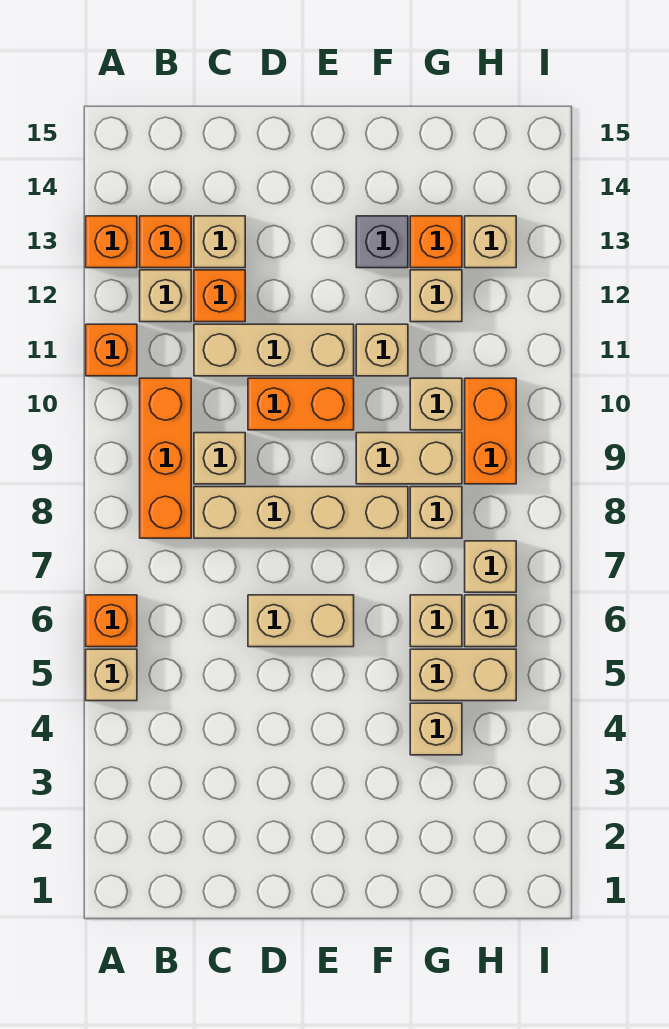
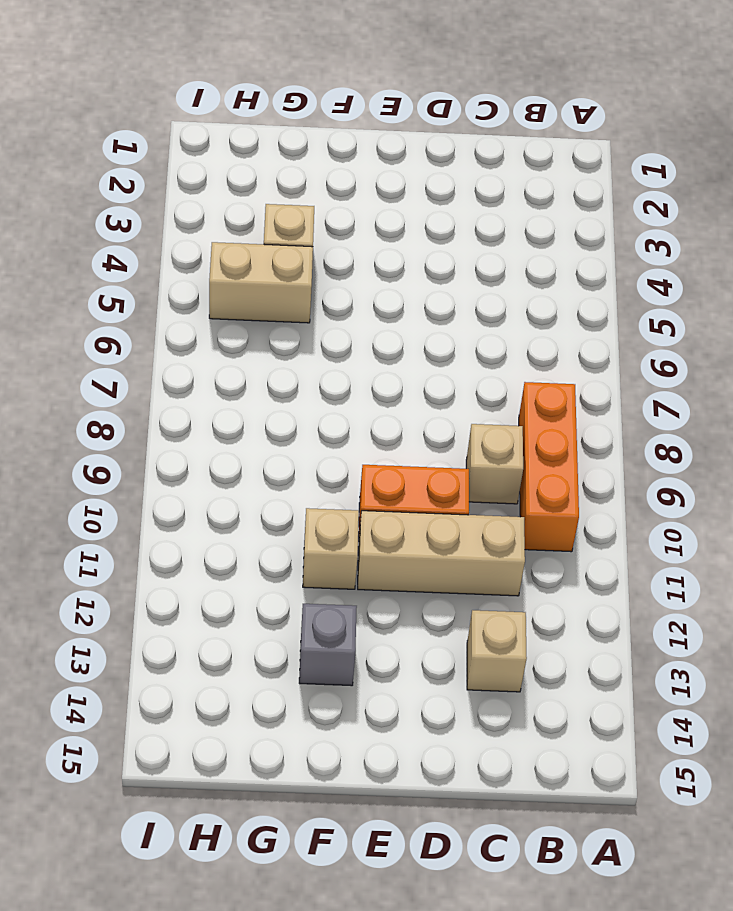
none -> tan brick A5 level 1
none -> orange brick A6 level 1
none -> orange brick A11 level 1

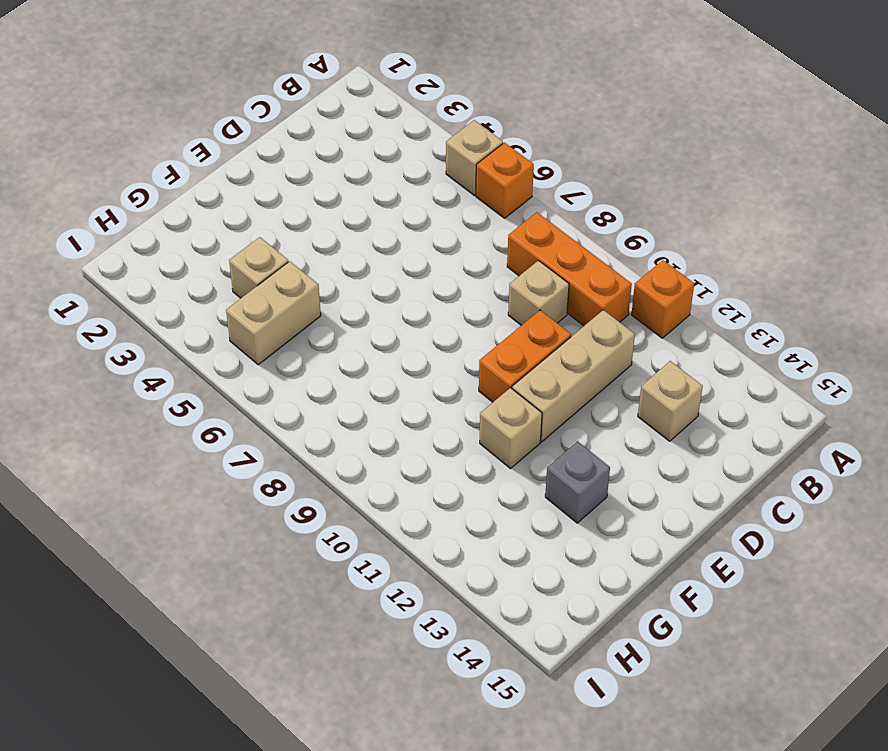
none -> orange brick A13 level 1
none -> tan brick B12 level 1
none -> orange brick B13 level 1

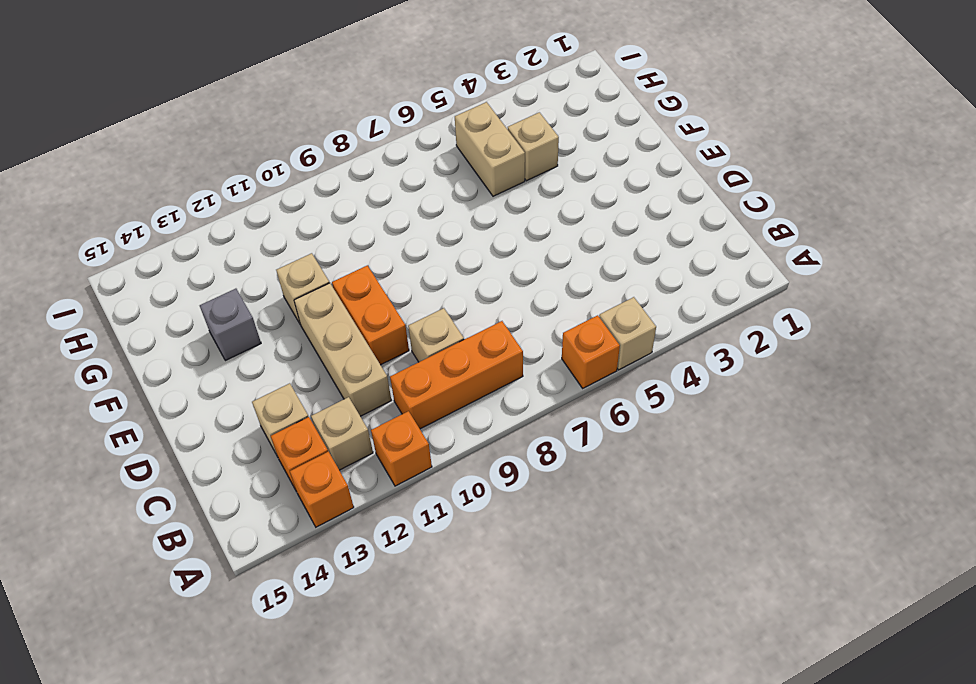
none -> tan brick C8:F8 level 1
none -> orange brick C12 level 1
none -> tan brick D6:E6 level 1

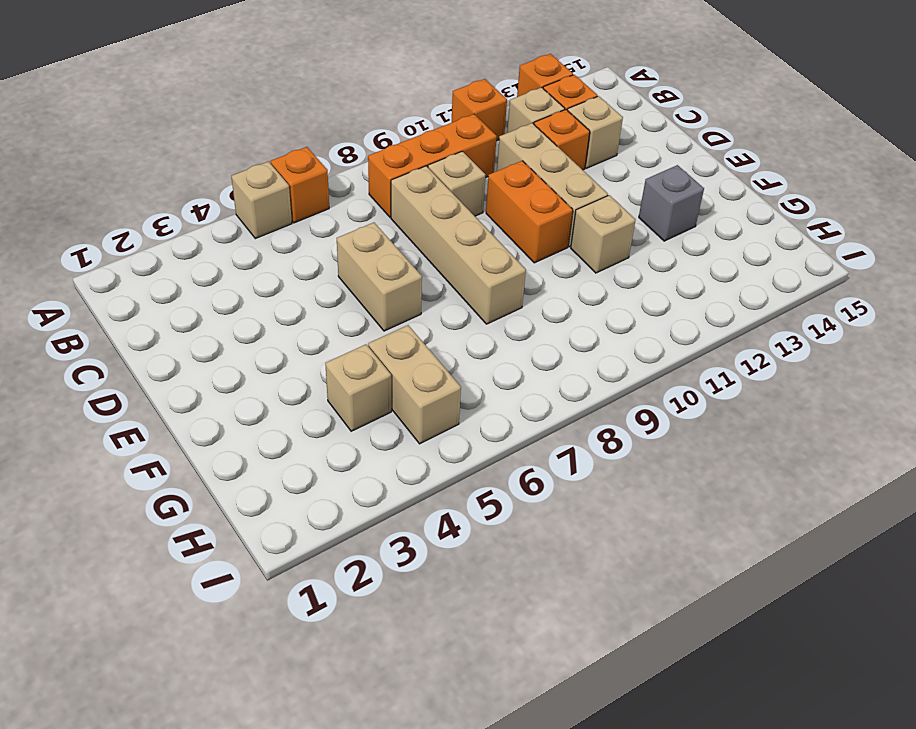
none -> tan brick F9:G9 level 1
none -> tan brick G6 level 1
none -> tan brick G8 level 1

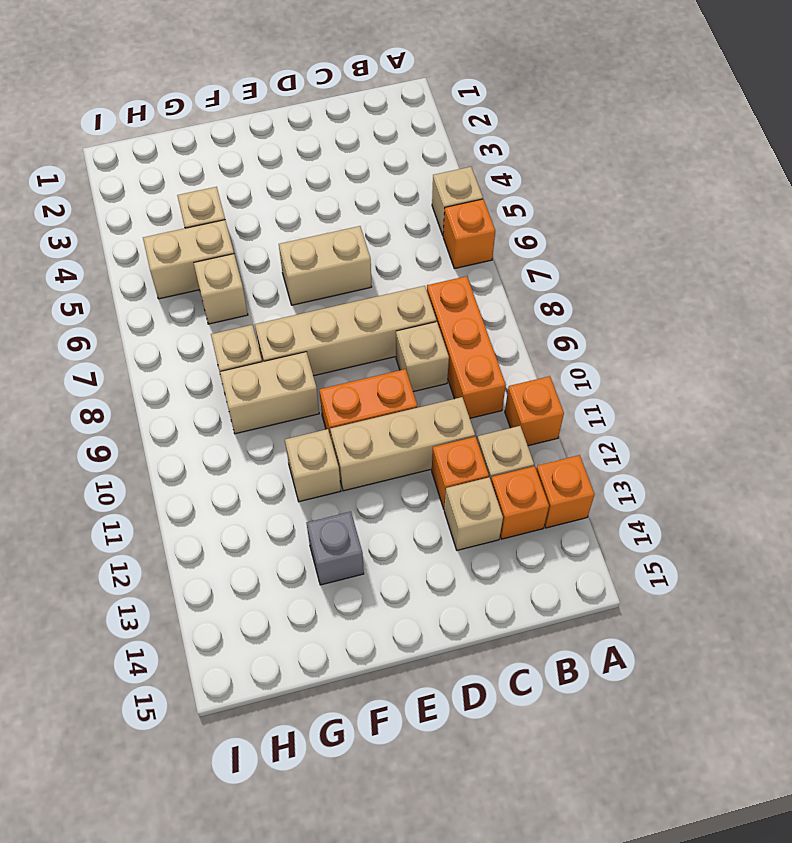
none -> tan brick G10 level 1
none -> tan brick G12 level 1
none -> orange brick G13 level 1

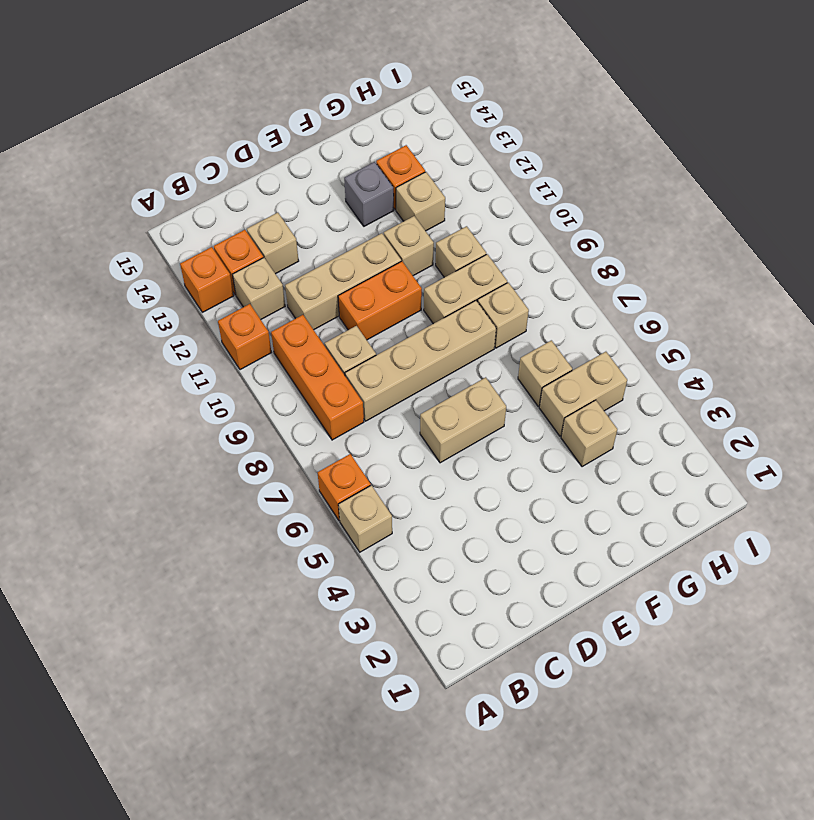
none -> orange brick C12 level 1
none -> tan brick H6 level 1
none -> tan brick H7 level 1

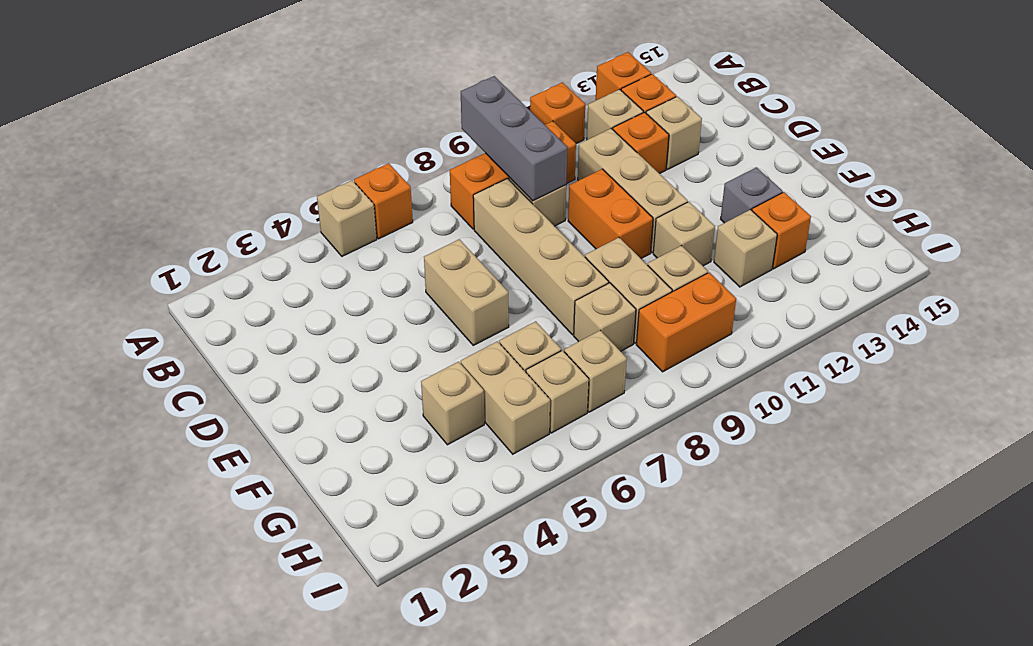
grey brick A9:C9 level 2 -> none
none -> tan brick H13 level 1

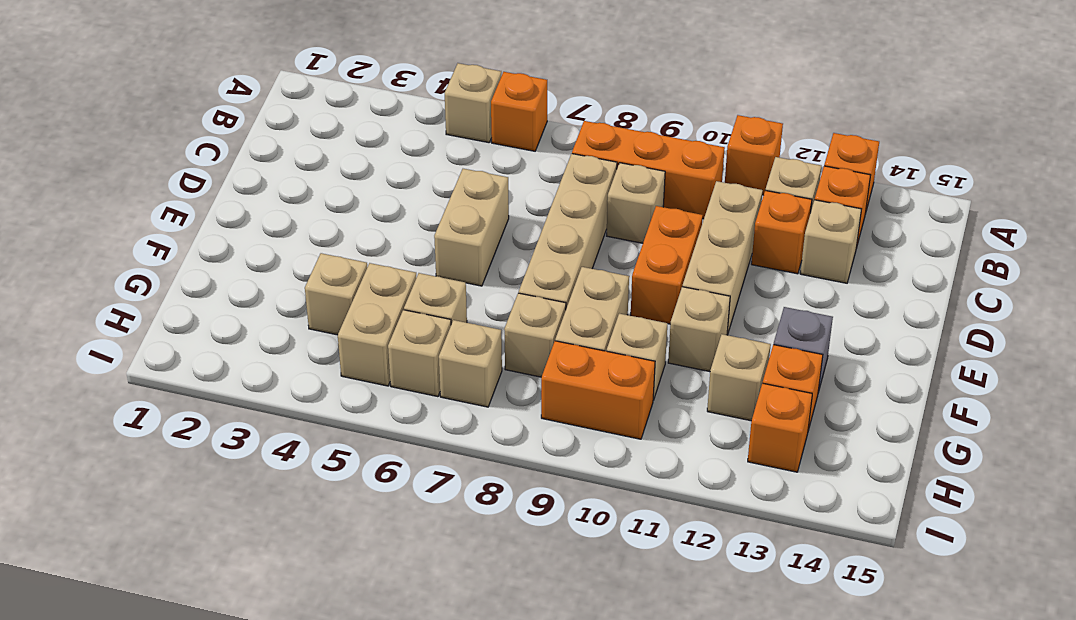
orange brick H13 level 1 -> tan brick H13 level 1

